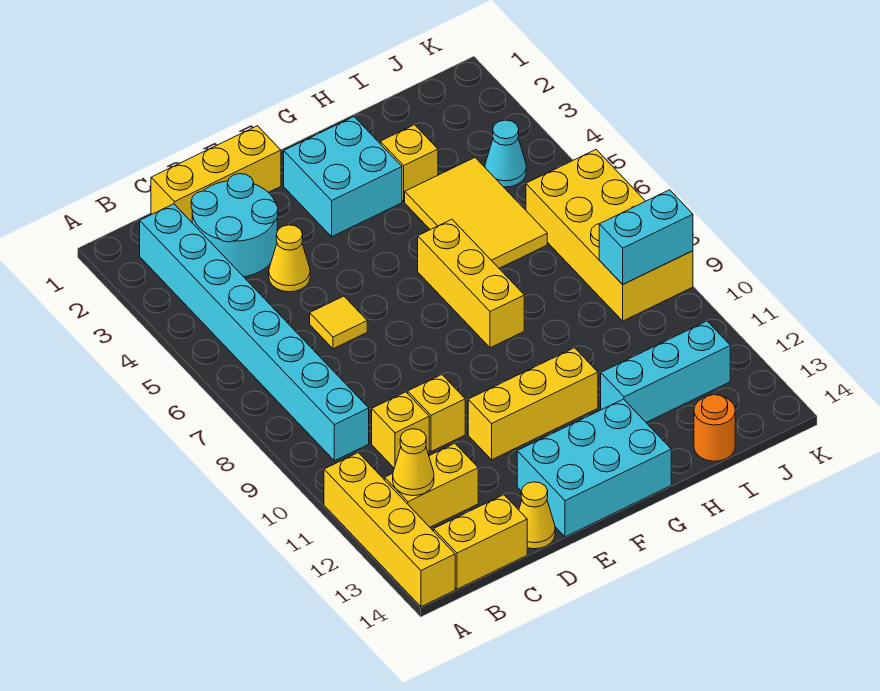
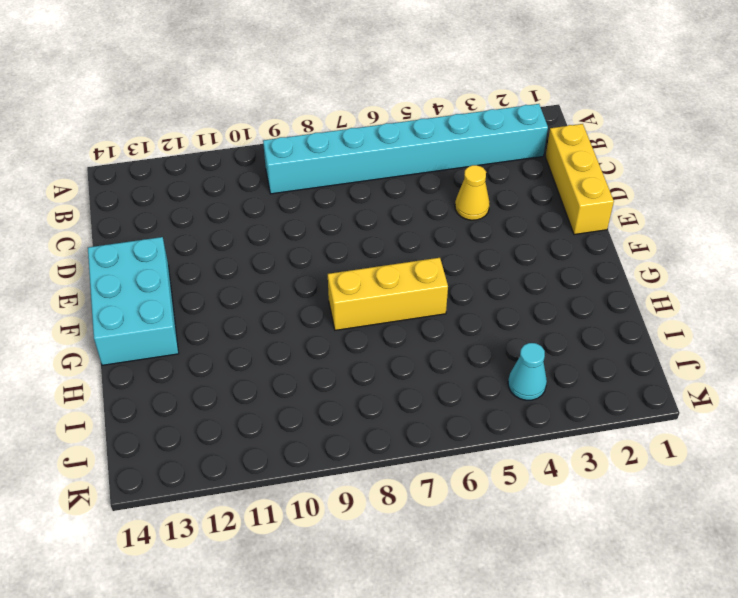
none -> yellow brick A11:A14 level 1
none -> yellow brick B12:C12 level 1
none -> yellow brick B14:C14 level 1

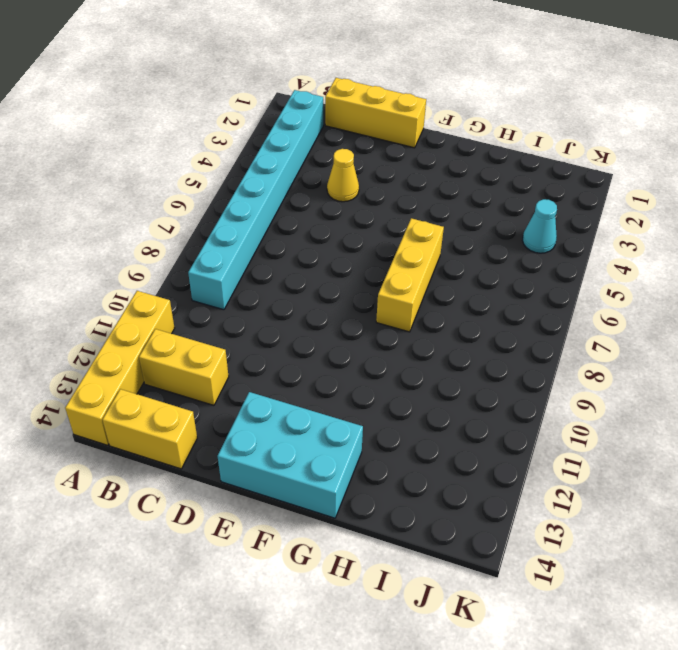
none -> cyan round brick C2:D3 level 1
none -> yellow brick C10 level 1
none -> yellow tile D6 level 1

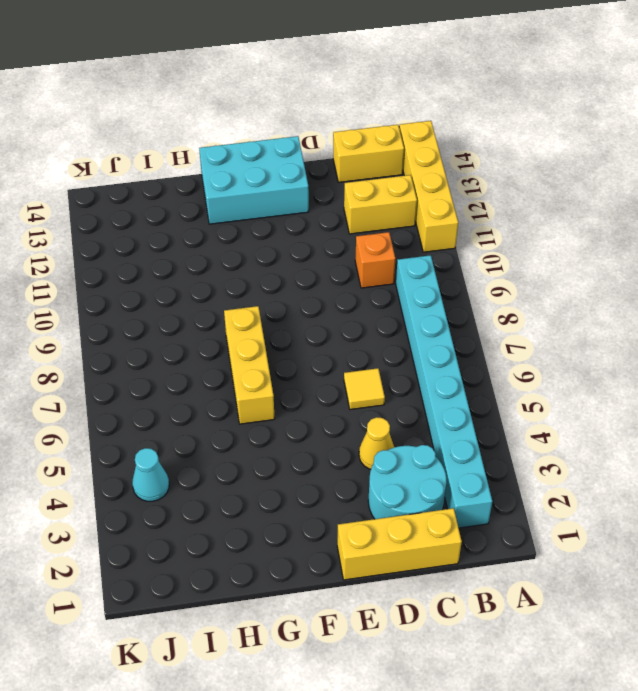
orange brick C10 level 1 -> yellow brick C10 level 1
none -> yellow brick D10 level 1
none -> yellow cone D14 level 1
none -> yellow brick E11:G11 level 1

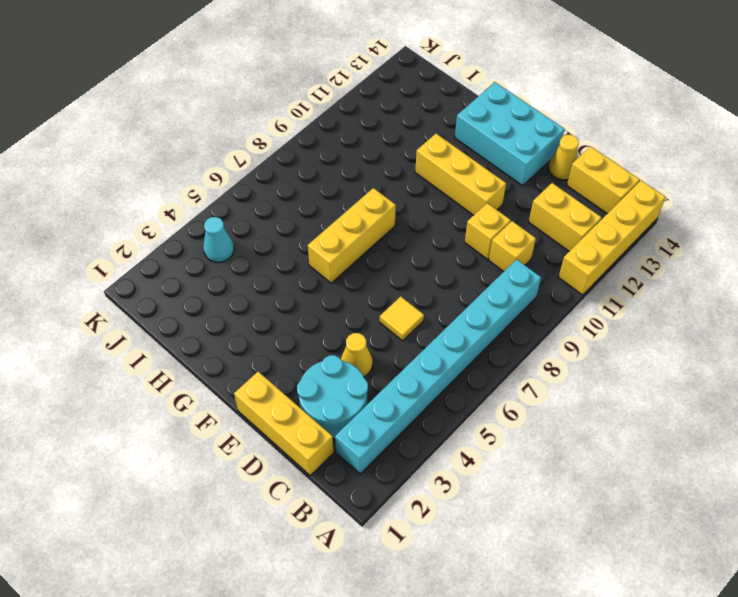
none -> cyan brick F2:G3 level 1
none -> yellow brick H3 level 1
none -> yellow tile H4:I6 level 1

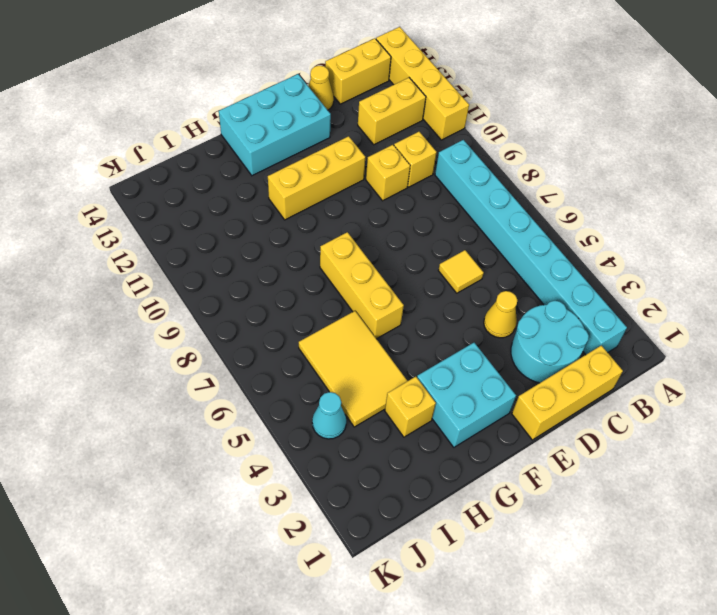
none -> cyan brick H12:J12 level 1
none -> orange round brick I14 level 1
none -> yellow brick J6:K9 level 1

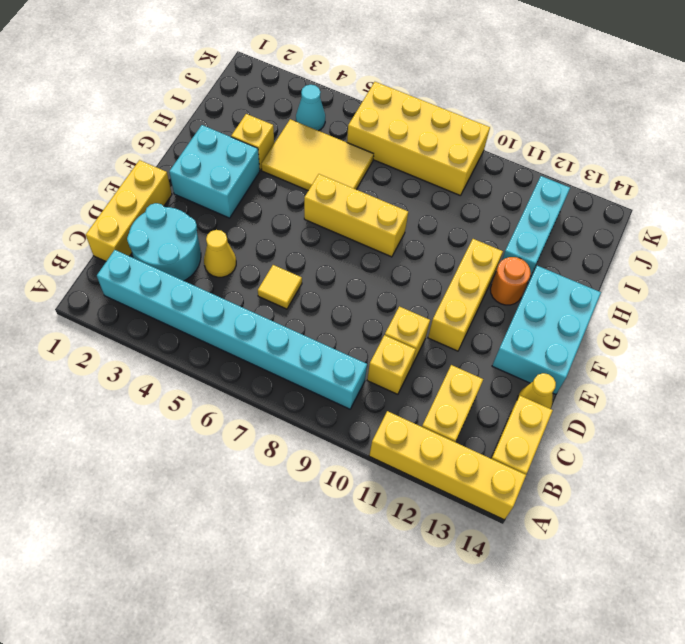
orange round brick G12 level 1 -> orange round brick I14 level 1
none -> yellow cone B12 level 2
none -> cyan brick J9:K9 level 2

